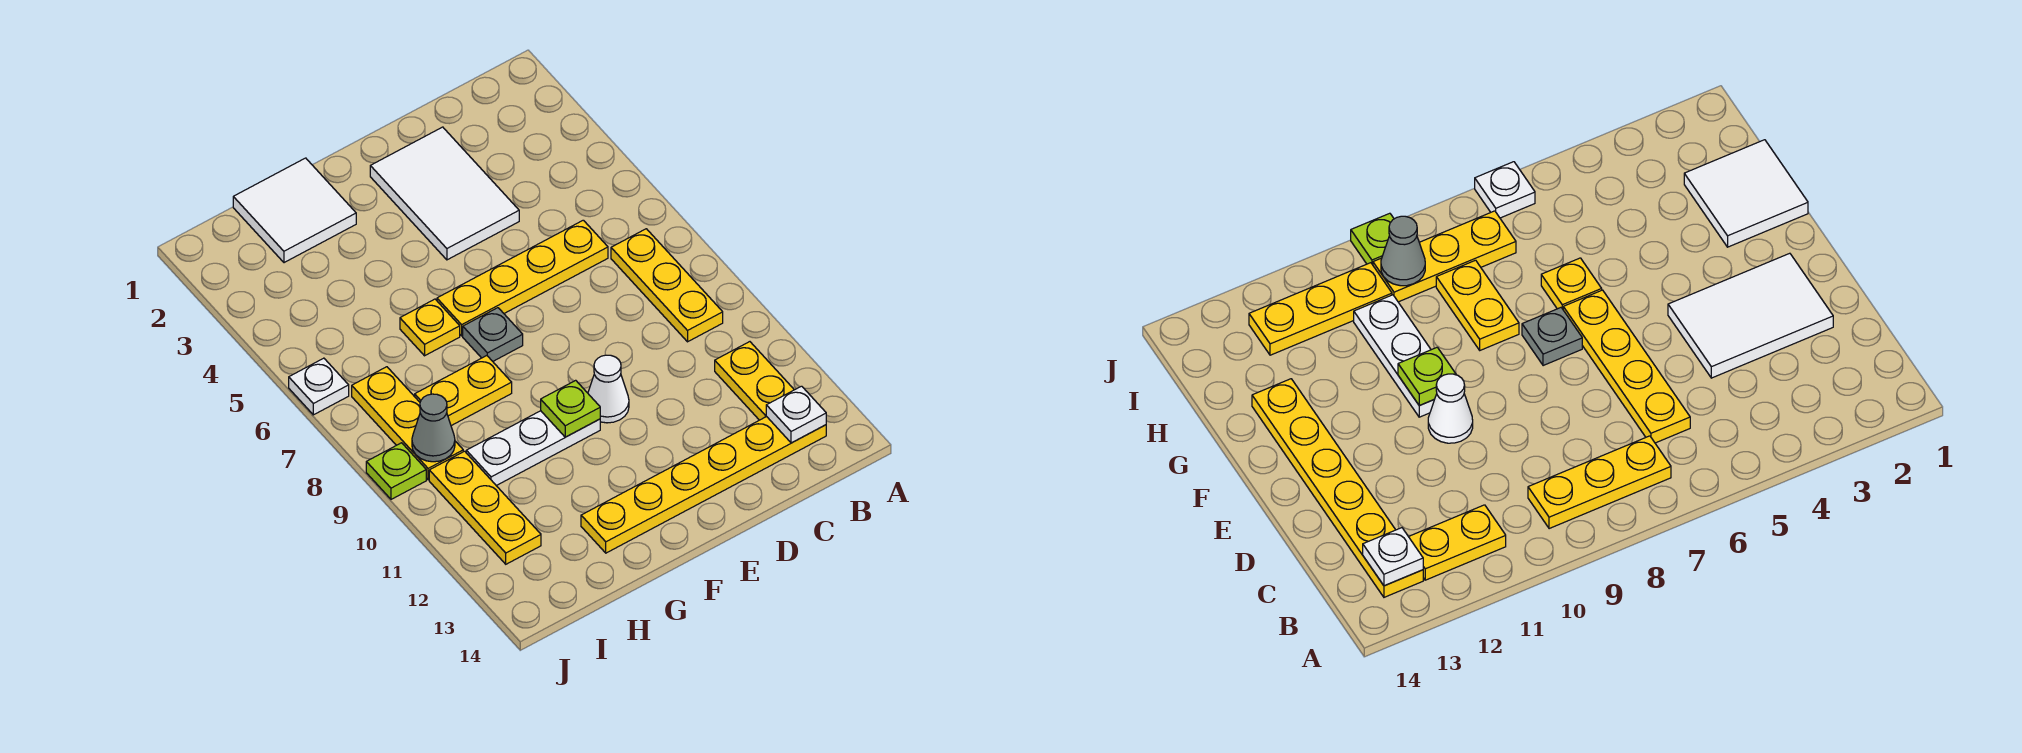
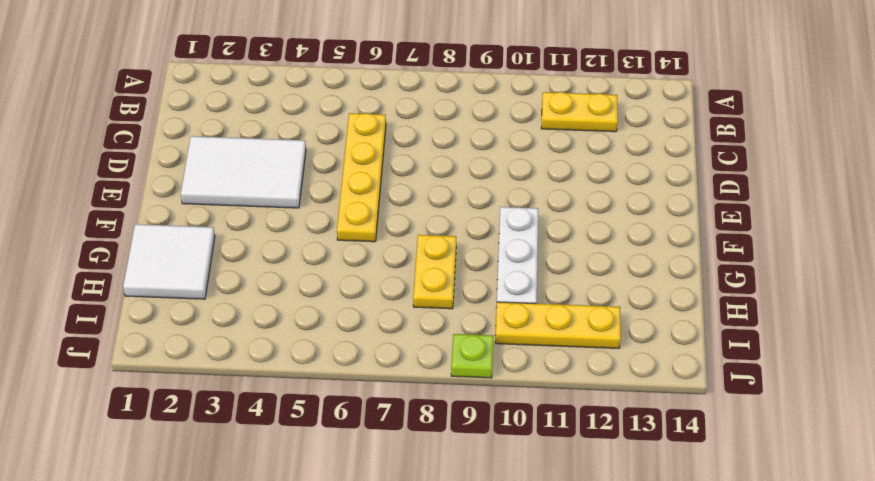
none -> yellow plate B7:B9 level 1
none -> yellow plate B13:G13 level 1
none -> white cone E10 level 1

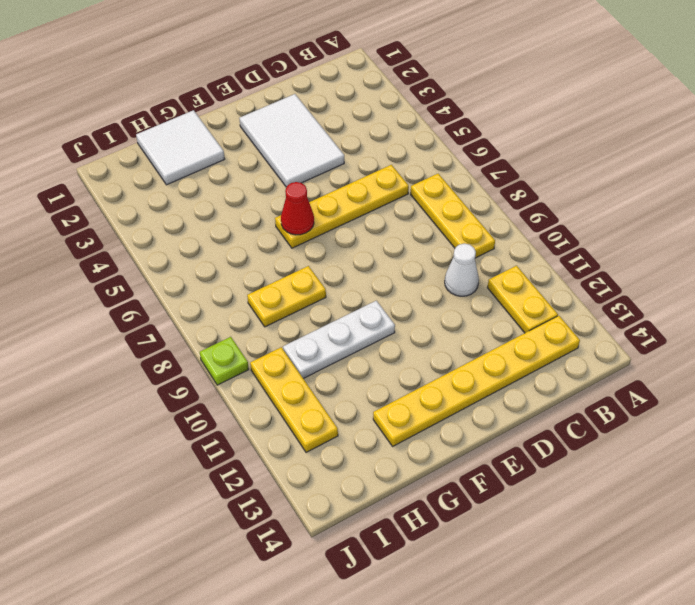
white cone C10 level 1 -> white cone E10 level 1
red cone F6 level 2 -> none
none -> grey plate F7 level 1
none -> yellow plate G6 level 1
none -> yellow plate I7:I9 level 1

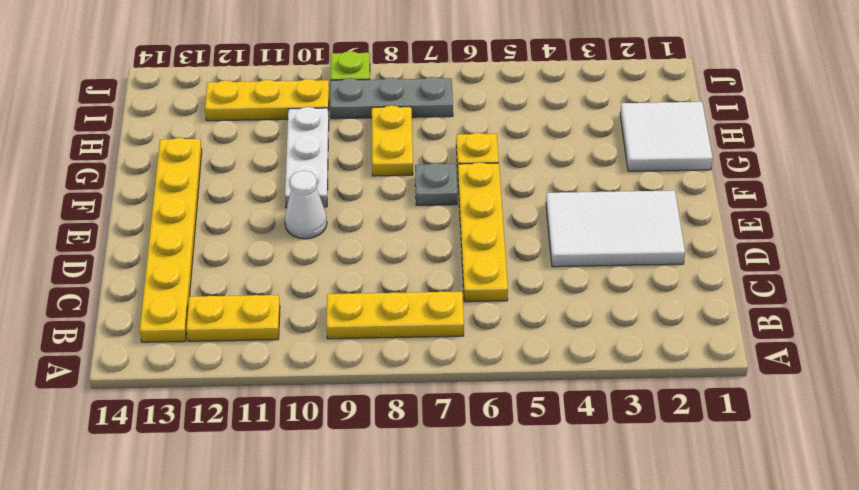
grey plate I7:I9 level 1 -> yellow plate I7:I9 level 1
none -> white plate J6 level 1
none -> white plate B13 level 2
none -> lime plate F10 level 2

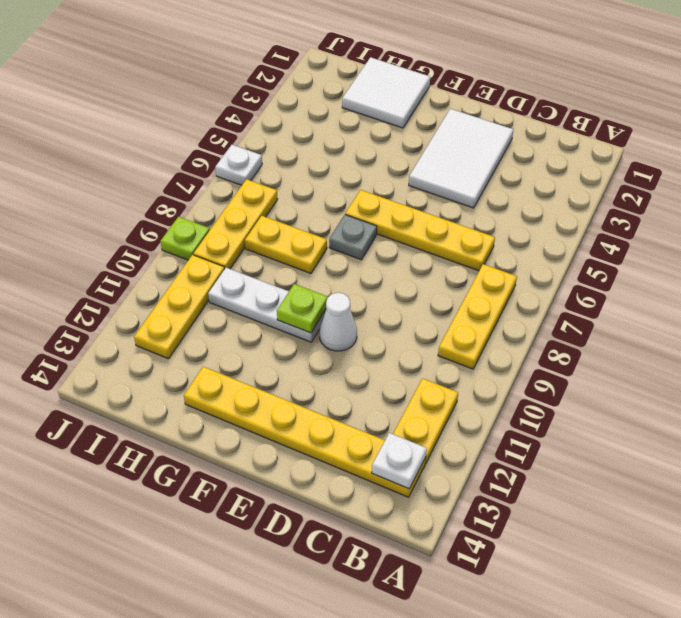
none -> yellow plate G6 level 1
none -> grey cone I9 level 2

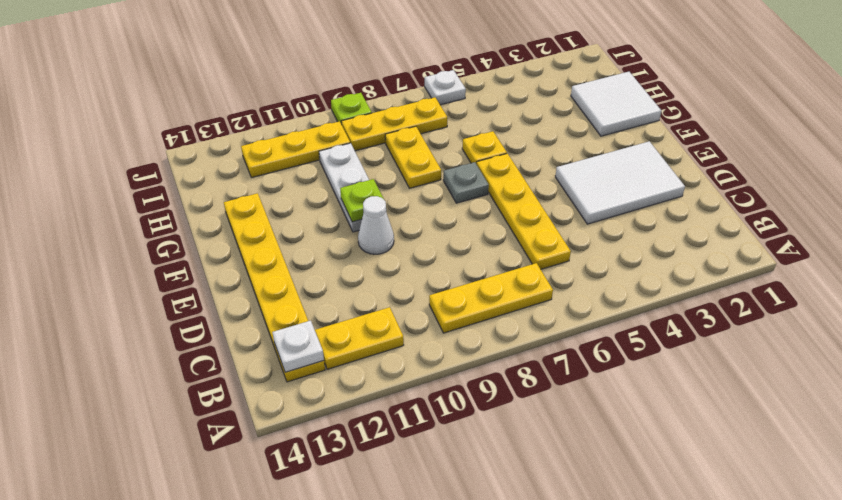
none -> grey cone I9 level 2

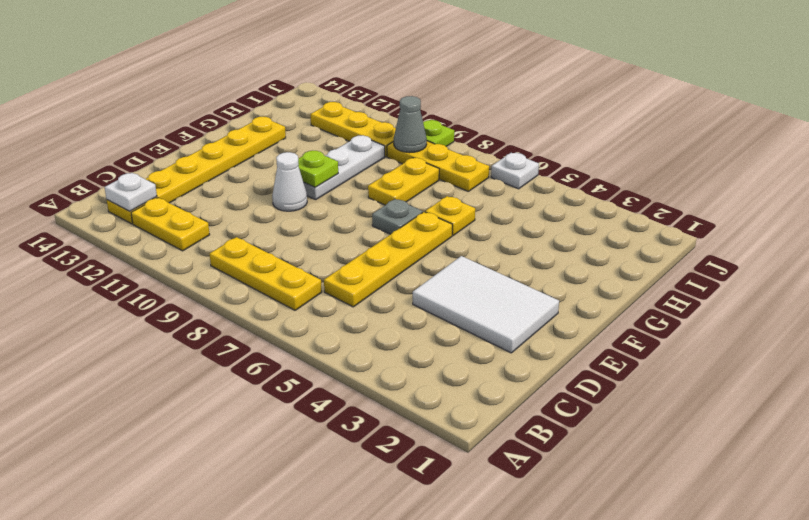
none -> white tile G1:H2 level 1

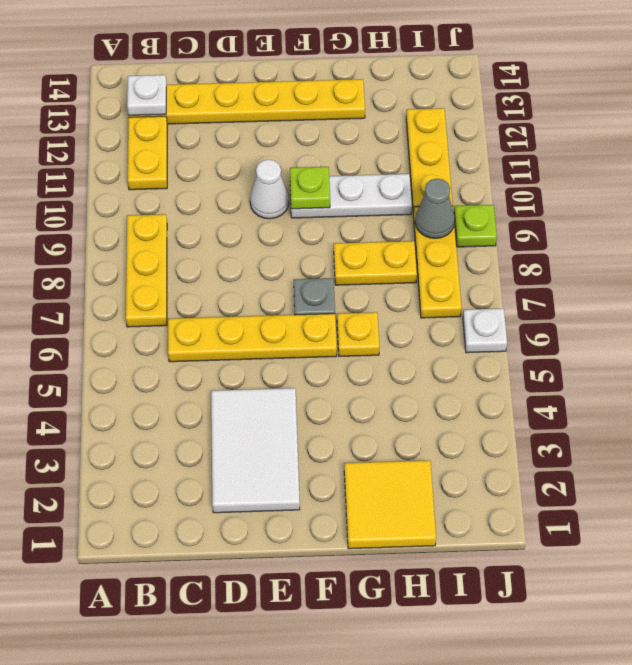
yellow tile G1:H2 level 1 -> white tile G1:H2 level 1

